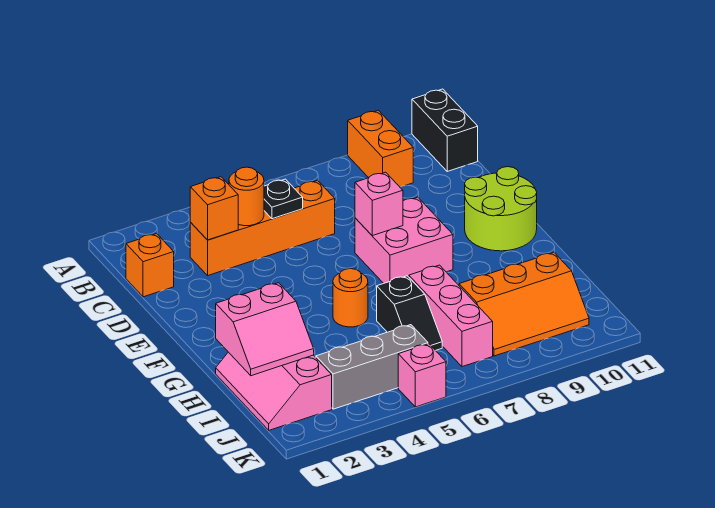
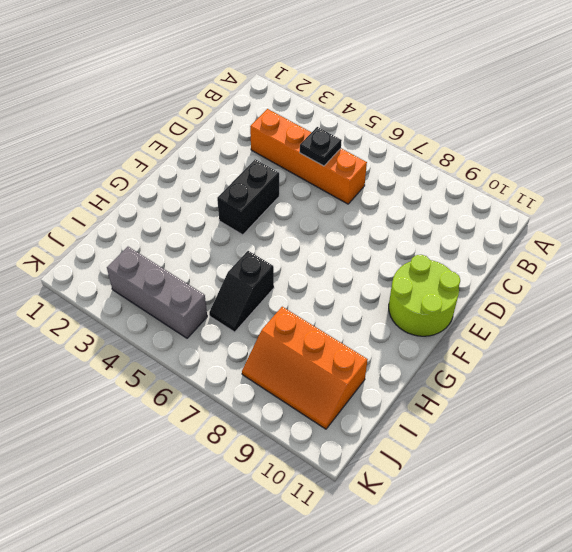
black brick E4:F4 level 1 -> black brick A11:B11 level 1
none -> orange brick A9:B9 level 1
none -> orange brick C1 level 1
none -> pink brick E7:F8 level 1

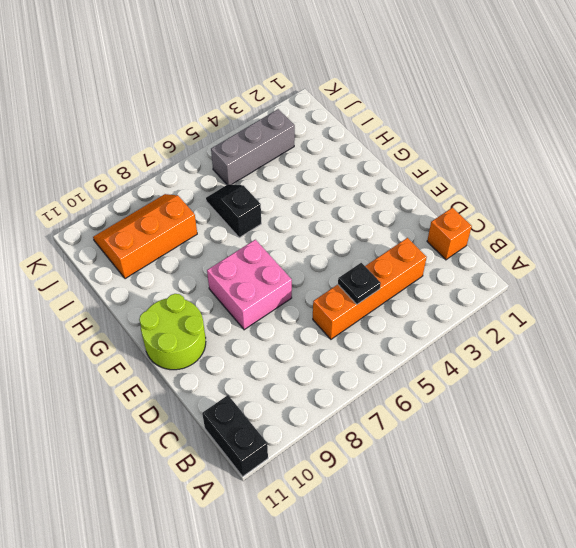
none -> orange brick A9:B9 level 1
none -> orange round brick G5 level 1
none -> pink slope H1:J2 level 1 top 2

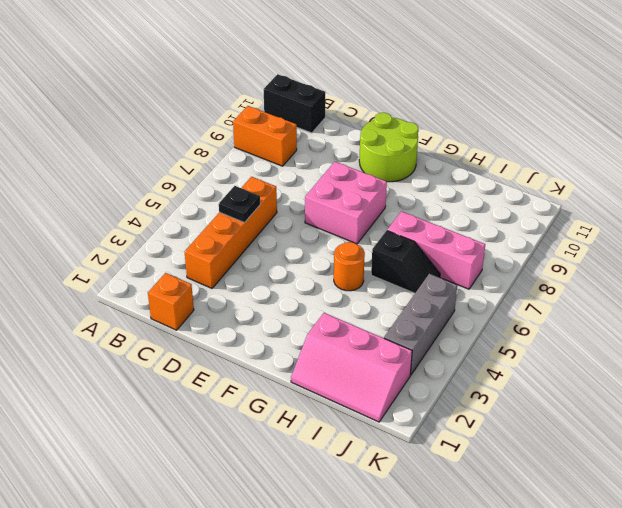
none -> orange slope I8:J10 level 1 top I
none -> pink brick K5 level 1
none -> orange brick C3 level 2

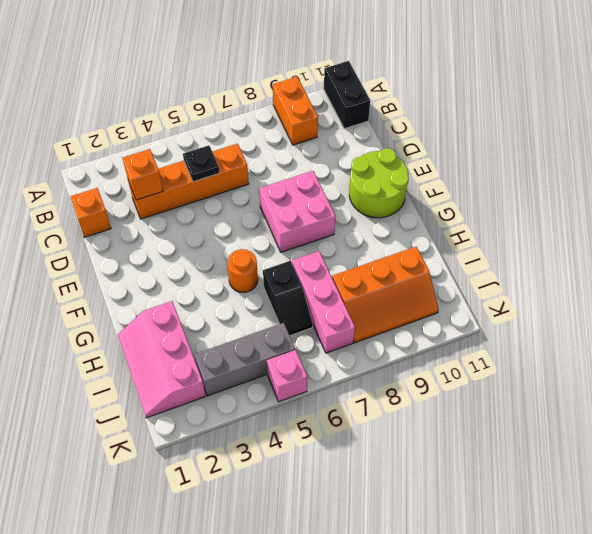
none -> orange round brick C4 level 2
none -> pink brick E7 level 2
none -> pink slope H1:I2 level 2 top H

